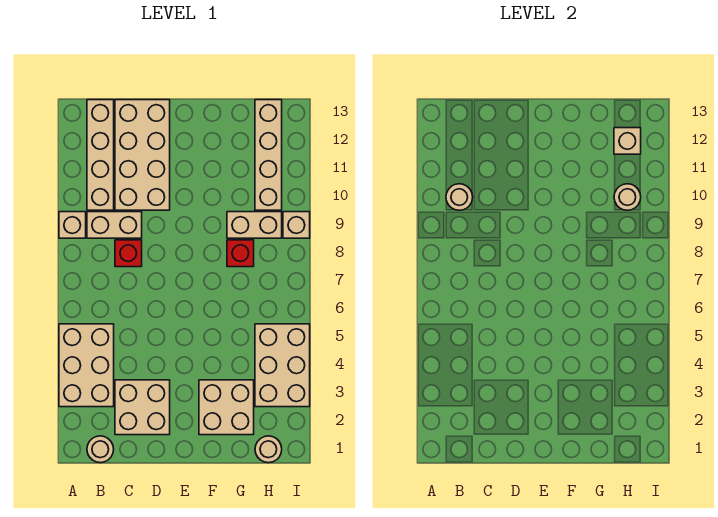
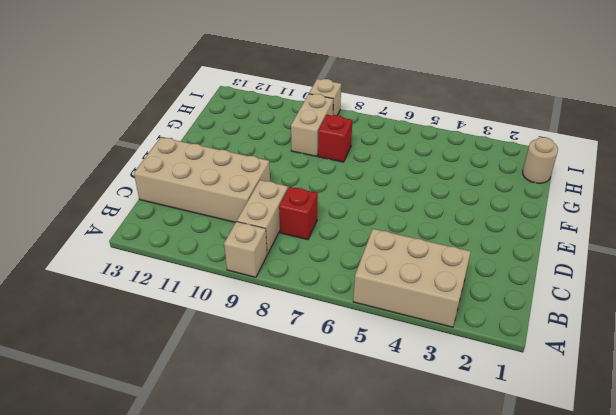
none -> tan round brick B1 level 1
none -> tan brick B10:B13 level 1
none -> tan brick C2:D3 level 1

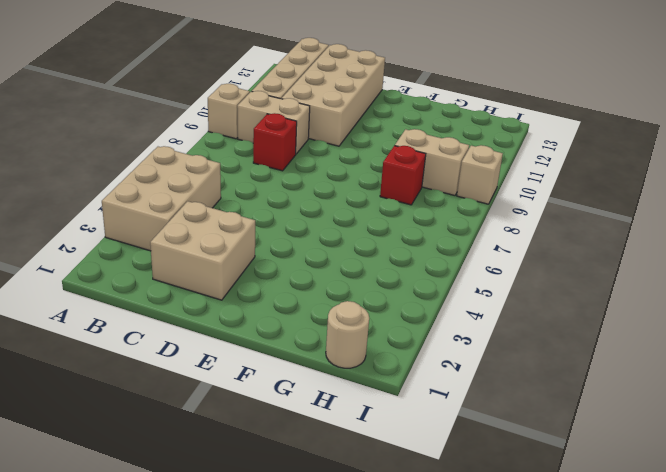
none -> tan round brick B1 level 1
none -> tan brick F2:G3 level 1
none -> tan brick H3:I5 level 1

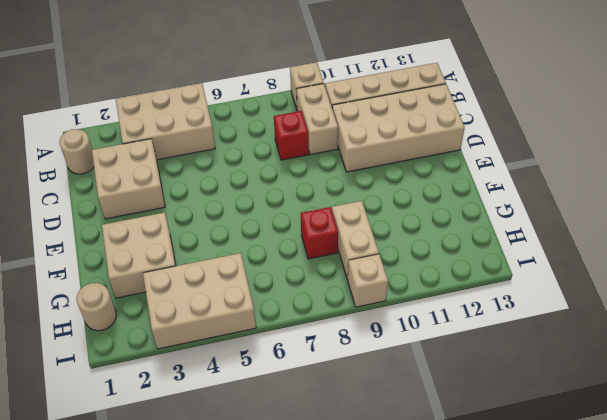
none -> tan brick H10:H13 level 1
none -> tan round brick B10 level 2
none -> tan round brick H10 level 2

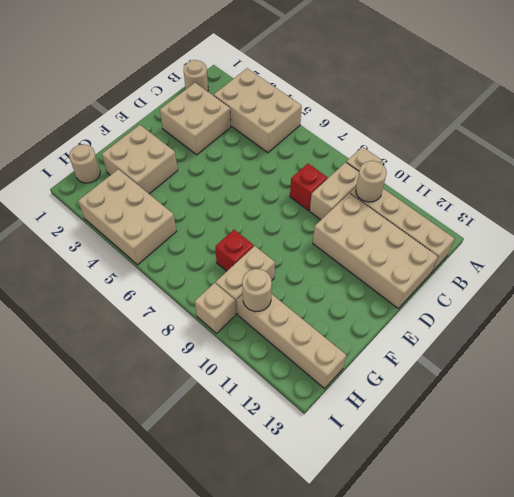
none -> tan brick H12 level 2

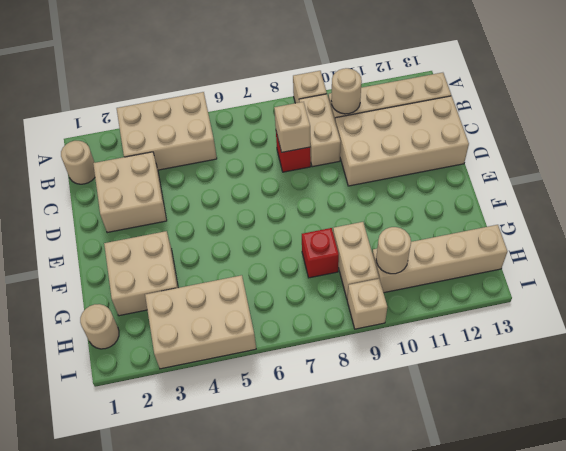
tan brick C8 level 2 -> tan brick H12 level 2

